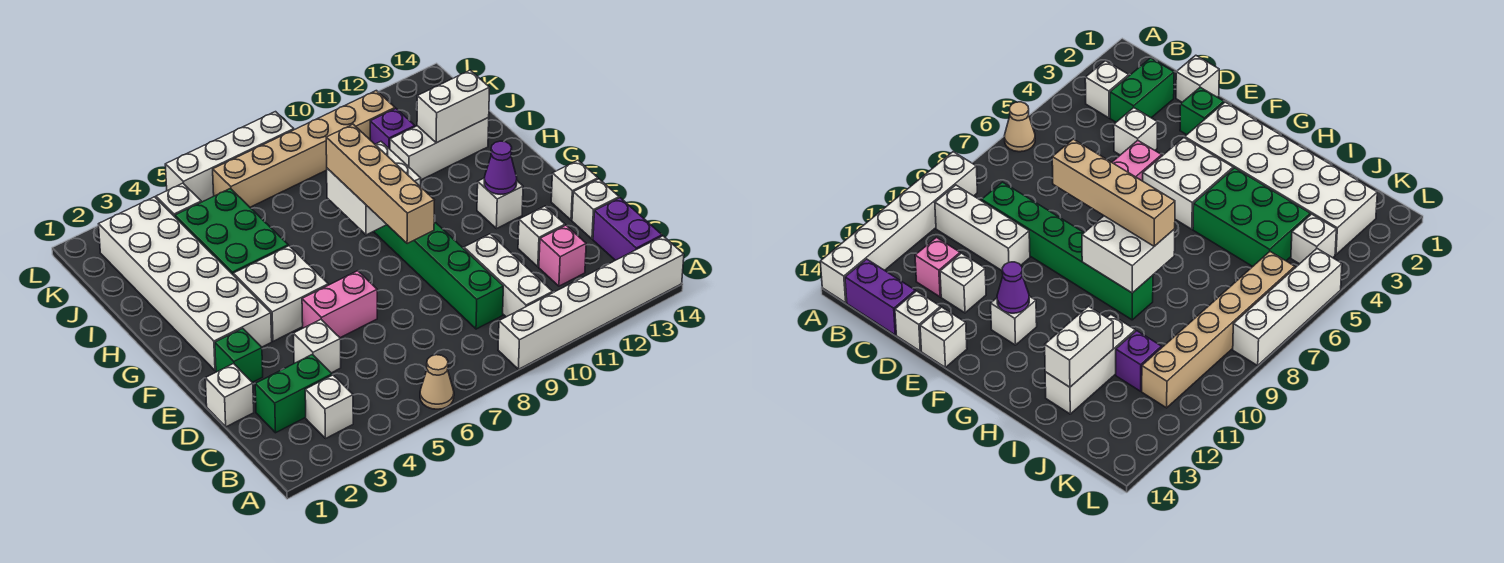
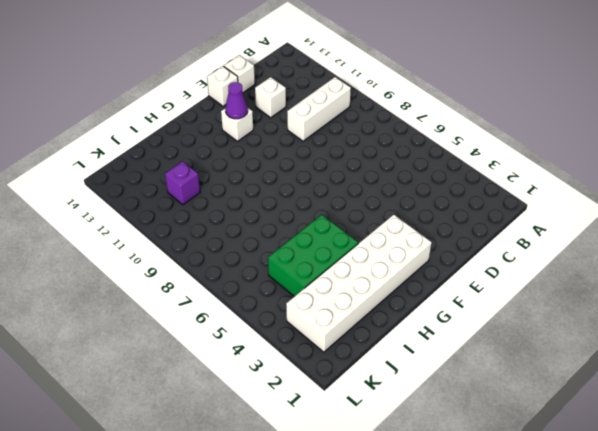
none -> tan cone A6 level 1
none -> white brick A9:A14 level 1
none -> white brick B3 level 1

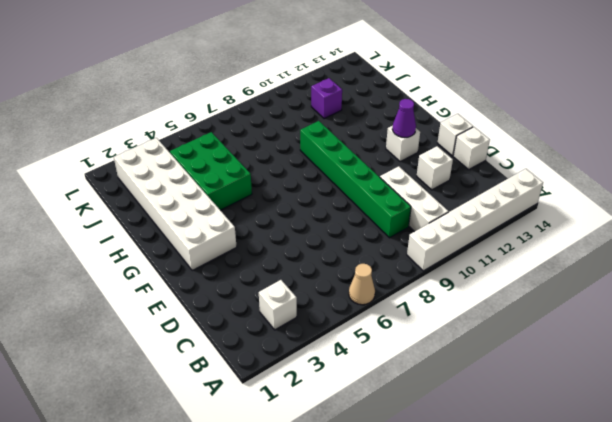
none -> purple brick B14:C14 level 1
none -> green brick C2:C3 level 1
none -> pink brick C12 level 1

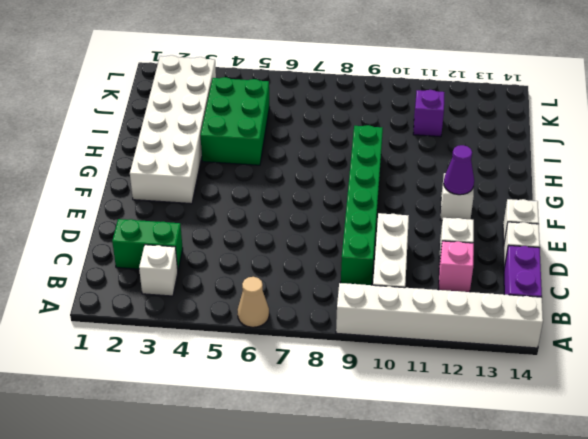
none -> white brick D1 level 1
none -> white brick D4 level 1
none -> green brick E2 level 1

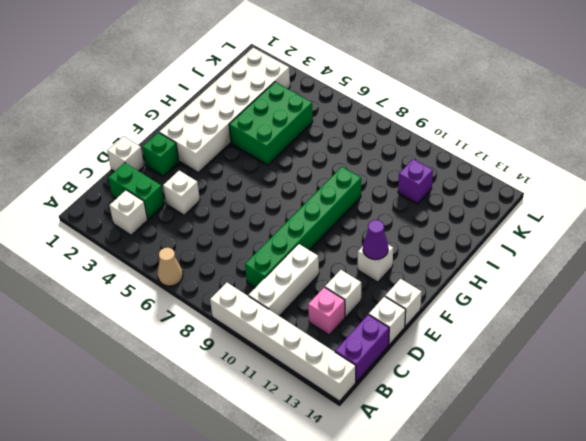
none -> pink brick E5:E6 level 1
none -> white brick F4:G5 level 1
none -> white brick I11:I13 level 1

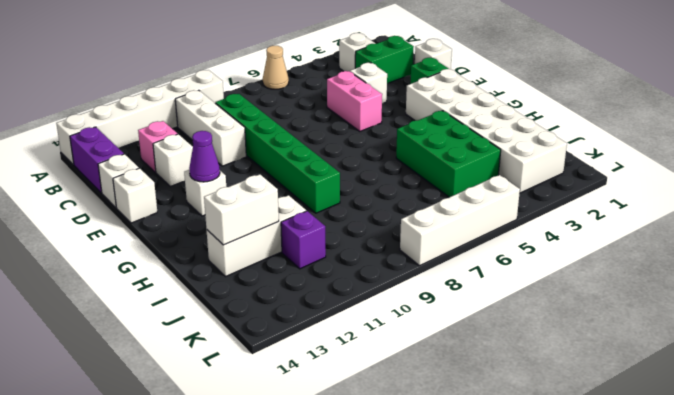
pink brick D5:E5 level 1 -> pink brick E5:E6 level 1
none -> white brick F4:G5 level 1
none -> white brick K4 level 1
none -> tan brick K6:K11 level 1

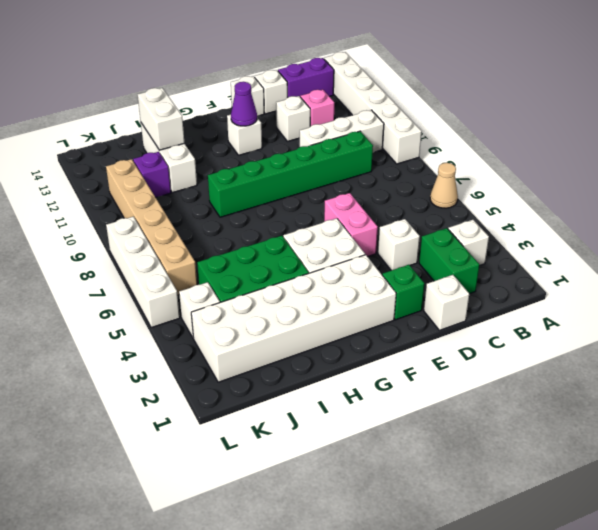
none -> white brick G8:H9 level 2
none -> tan brick E8:H8 level 3

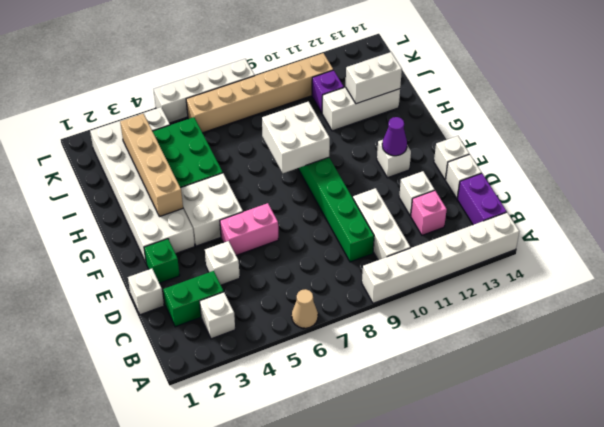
tan brick G3:J3 level 2 -> tan brick E8:H8 level 3

